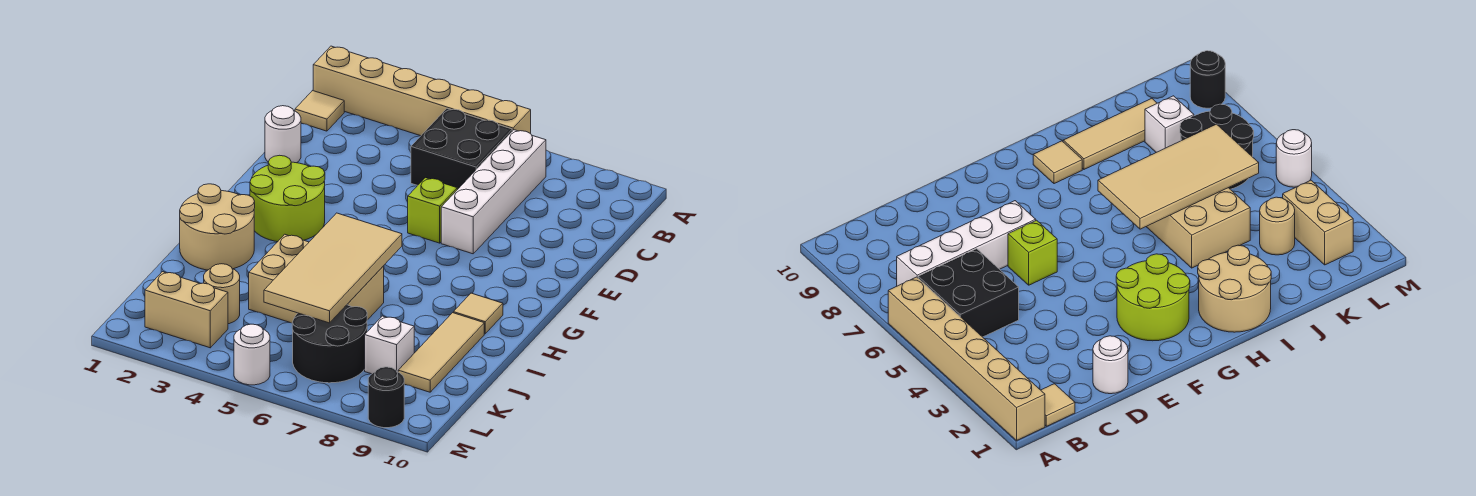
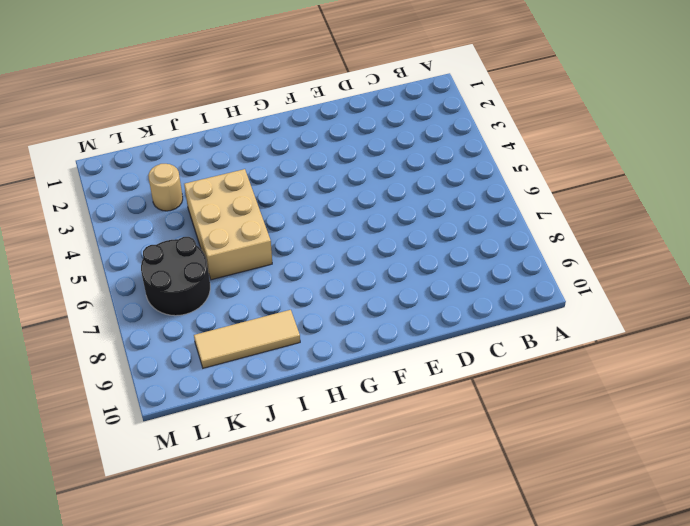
none -> tan brick A1:A6 level 1
none -> tan tile B1 level 1
none -> black brick B5:C6 level 1

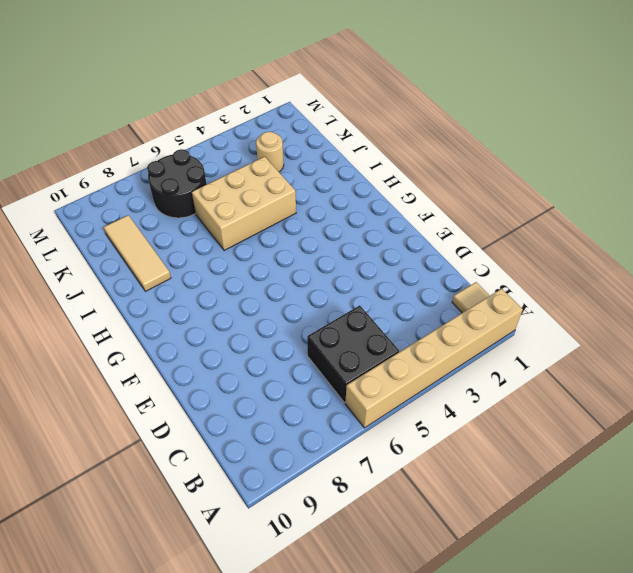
none -> white brick B7:E7 level 1
none -> white round brick D1 level 1
none -> lime brick E6 level 1

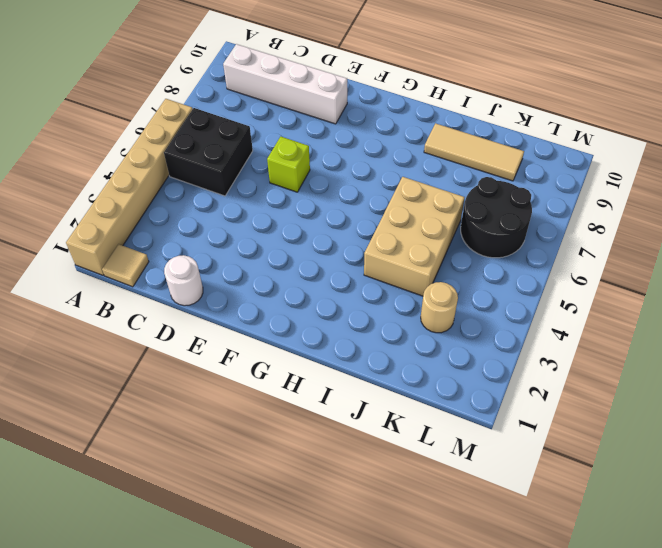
white brick B9:E9 level 1 -> white brick B7:E7 level 1
none -> lime round brick F2:G3 level 1
none -> tan round brick H1:I2 level 1
none -> tan tile H9 level 1

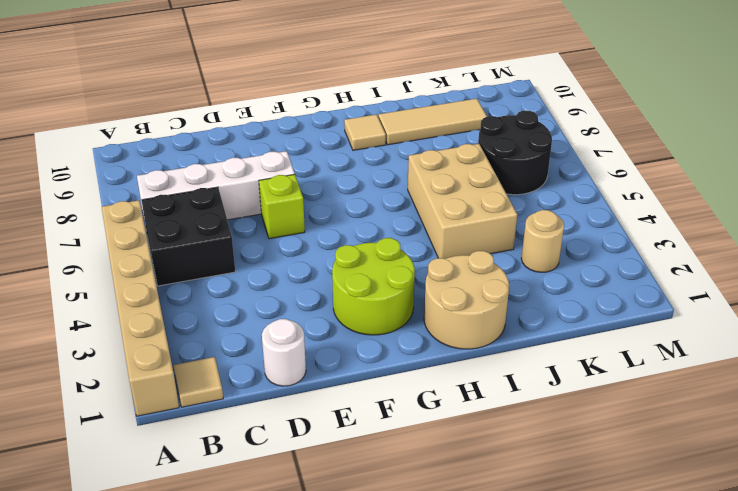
none -> white brick K8 level 1
none -> tan brick L2:L3 level 1
none -> white round brick M5 level 1

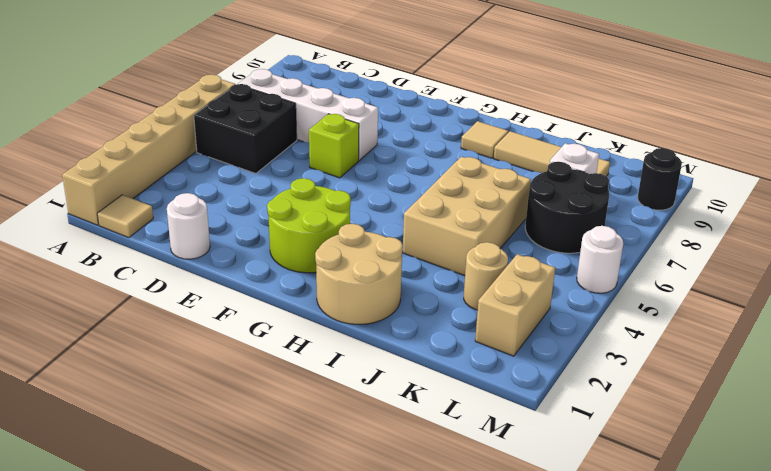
none -> tan tile H5:K6 level 2

